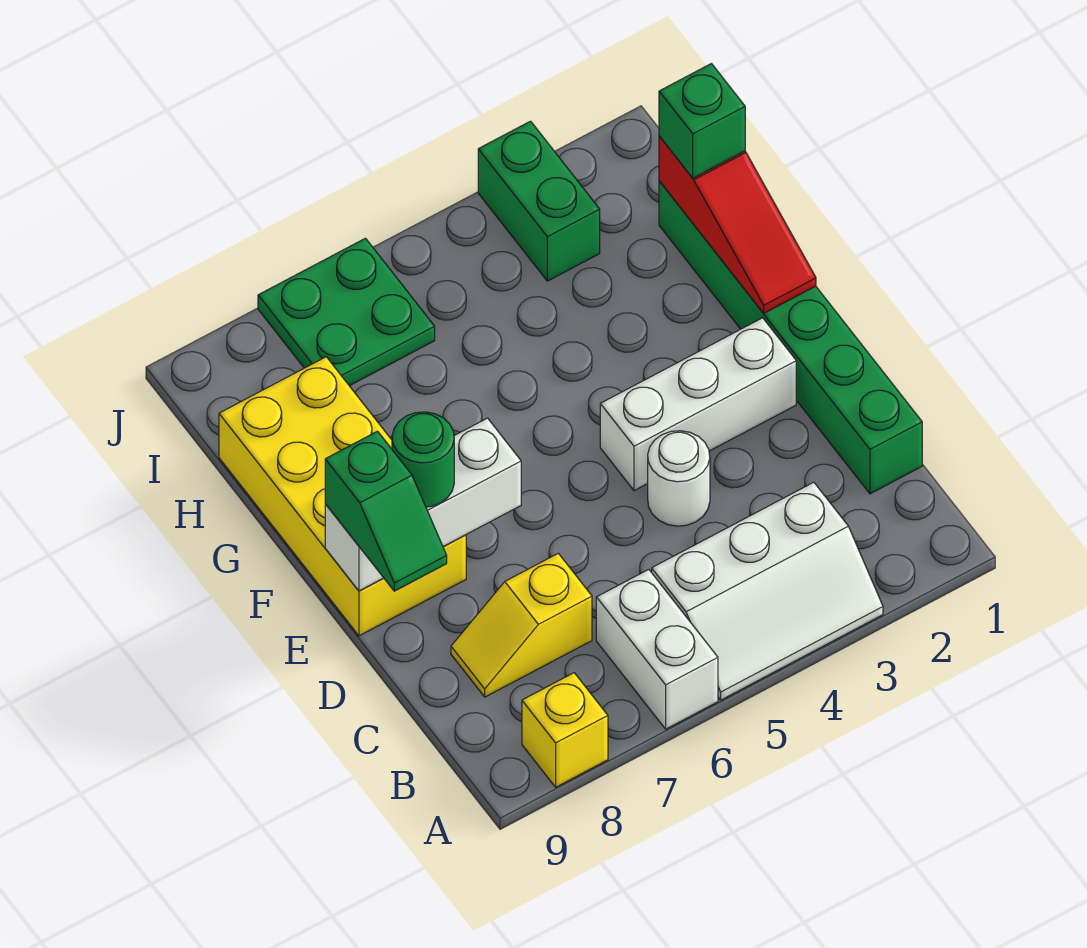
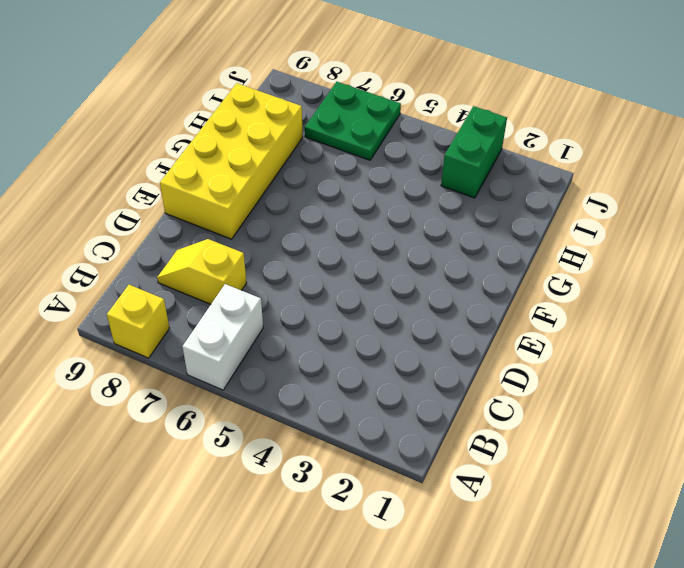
none -> white slope A3:B5 level 1 top B
none -> green brick C1:H1 level 1
none -> white round brick D4 level 1

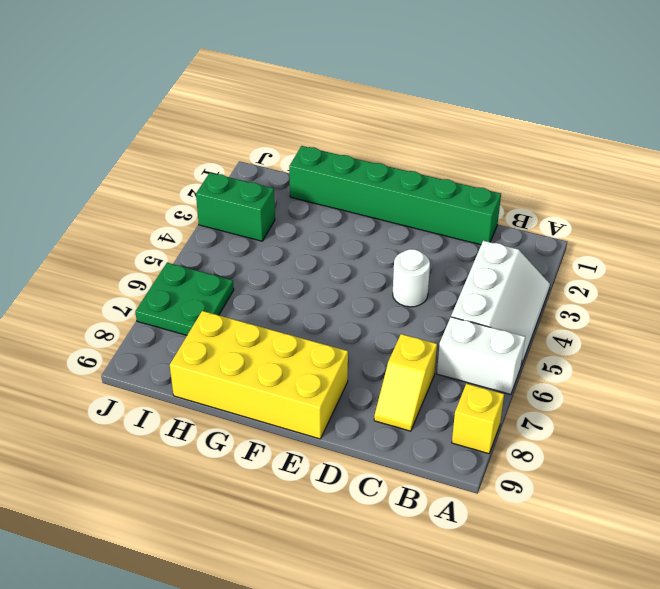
none -> white brick E2:E4 level 1
none -> white brick E7:E9 level 2
none -> red slope F1:H1 level 2 top H

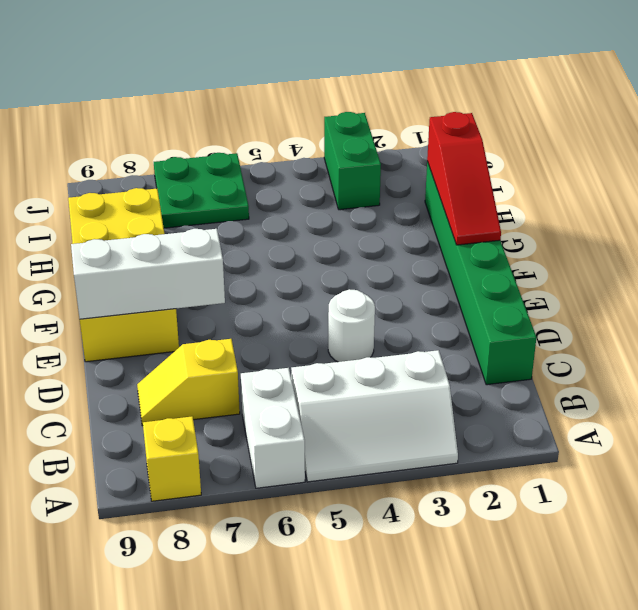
none -> white brick E2:E4 level 1
none -> green slope D9:E9 level 3 top E
none -> green round brick E8 level 3

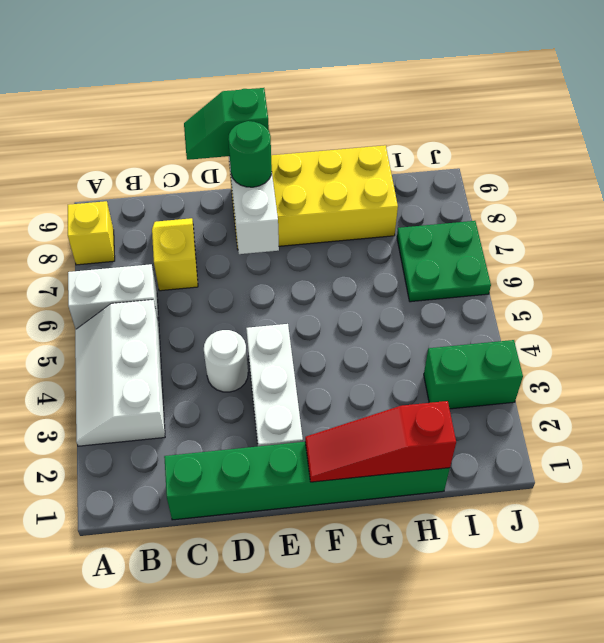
none -> green brick H1 level 3

